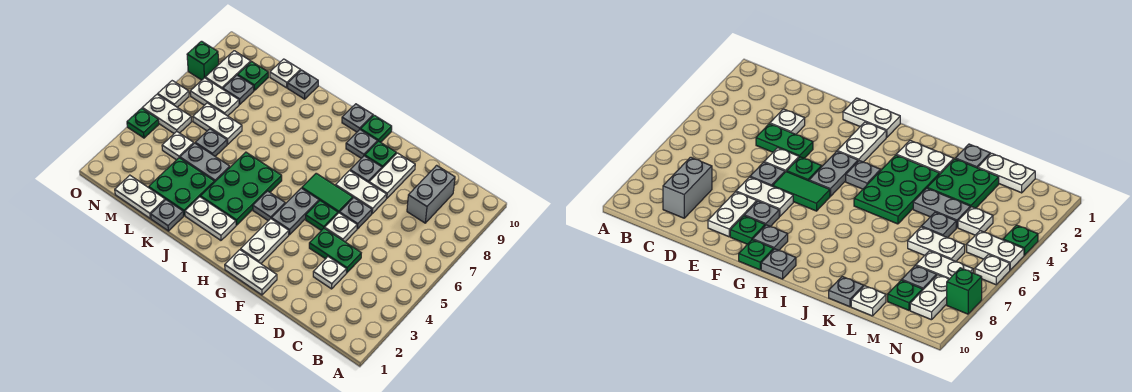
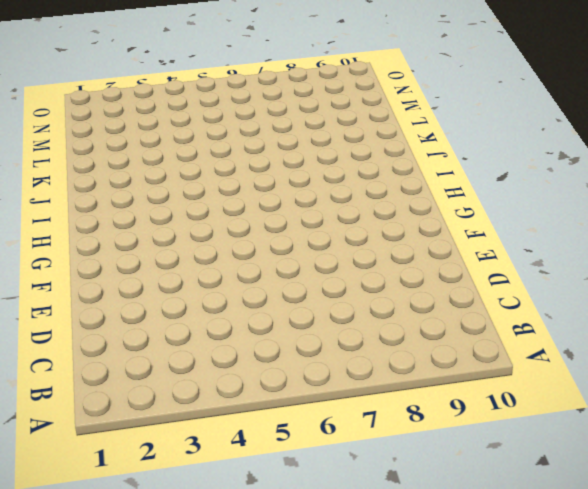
none -> grey brick C8:C9 level 1
none -> white plate D3 level 1
none -> green plate D4:E4 level 1
none -> white plate E5 level 1

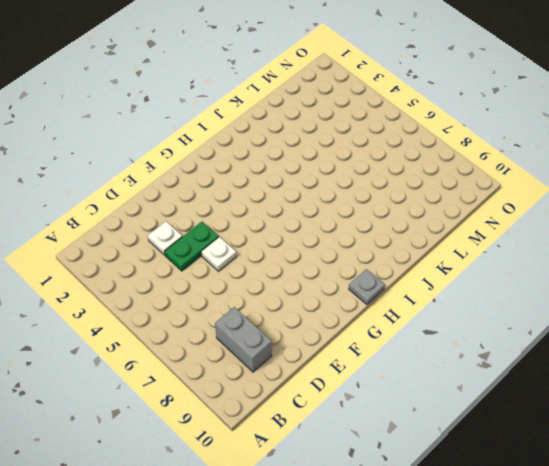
none -> grey plate E6 level 1
none -> white plate E7:F7 level 1
none -> white plate E8:E9 level 1
none -> white plate F1:G1 level 1

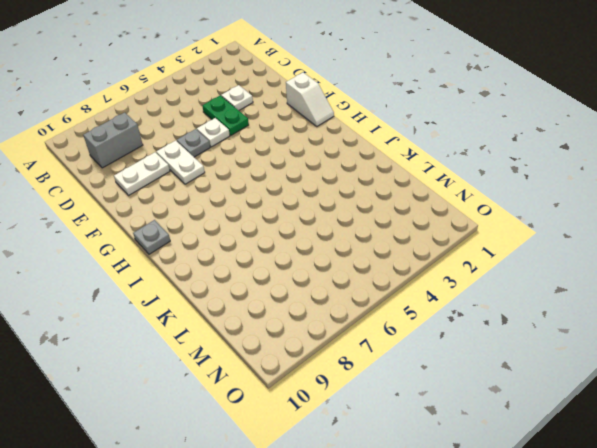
white slope F1:G1 level 1 top F -> white plate F1:G1 level 1
none -> green plate F5 level 1
none -> green tile F6:G6 level 1
none -> grey plate F8 level 1
none -> green plate F9 level 1

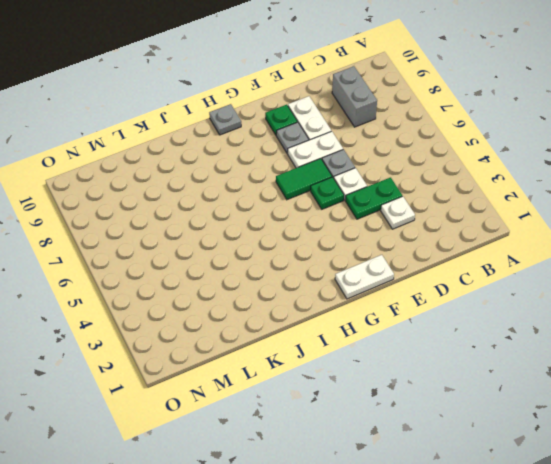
none -> white plate G2:G3 level 1
none -> grey plate G4:G5 level 1
none -> grey plate G9 level 1
none -> green plate G10 level 1

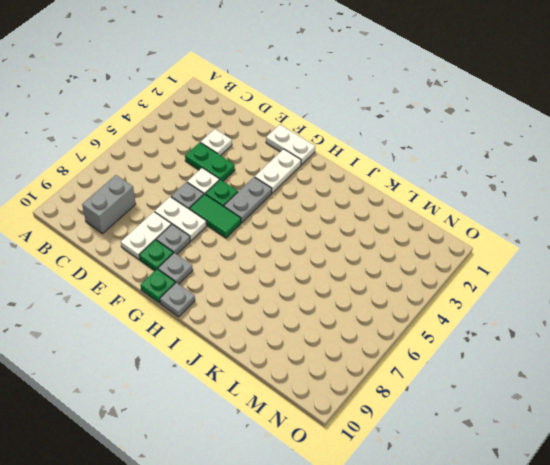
none -> grey plate H4 level 1
none -> white plate I2:J2 level 1
none -> green plate I3:J5 level 1
none -> grey plate K1 level 1

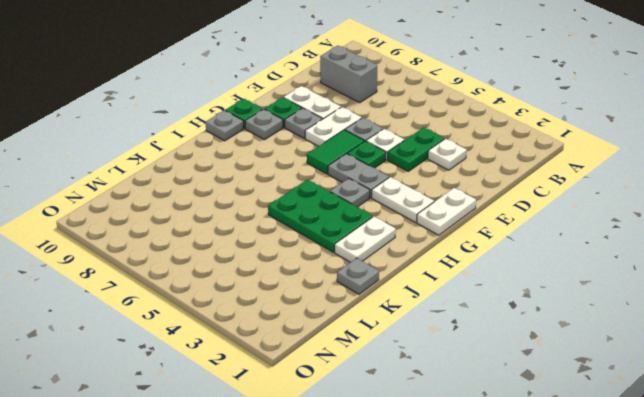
none -> green plate K2:L3 level 1
none -> grey plate K4:L4 level 1
none -> grey plate K10 level 1
none -> white plate L1:M1 level 1

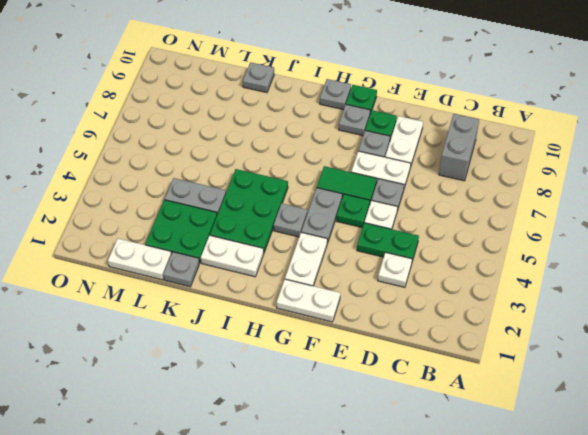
none -> grey plate L5 level 1
none -> white plate L6:M6 level 1
none -> white plate L10 level 1
none -> white plate M4 level 1

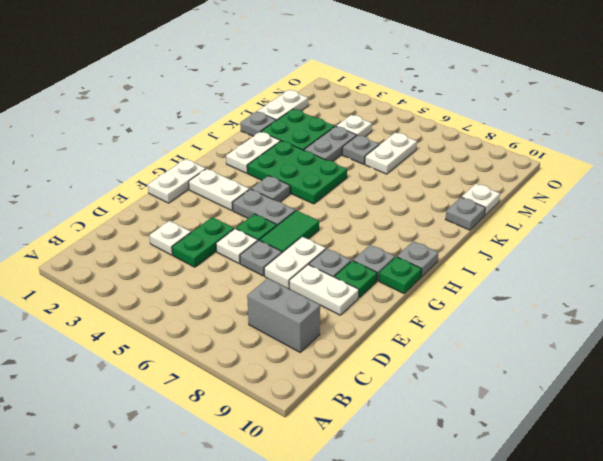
none -> white plate M7:N7 level 1
none -> grey plate M8 level 1
none -> green plate M9 level 1
none -> white plate N5:O5 level 1

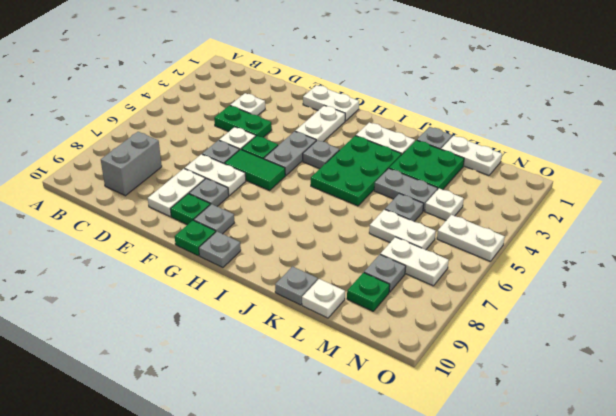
none -> white plate N8:N9 level 1
none -> green plate O4 level 1
none -> white plate O6 level 1
none -> green brick O8 level 1

